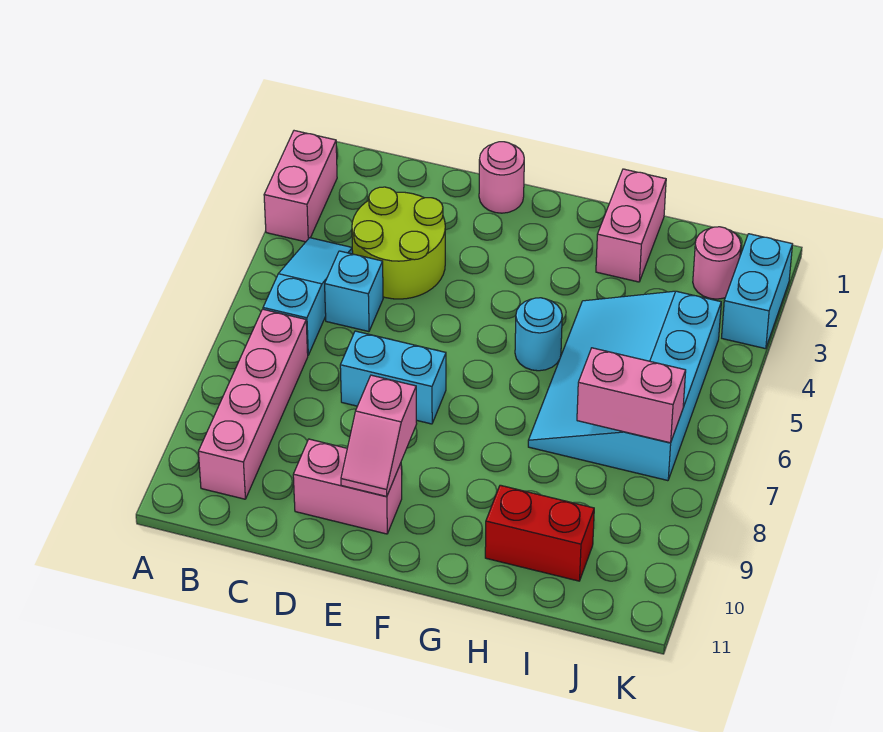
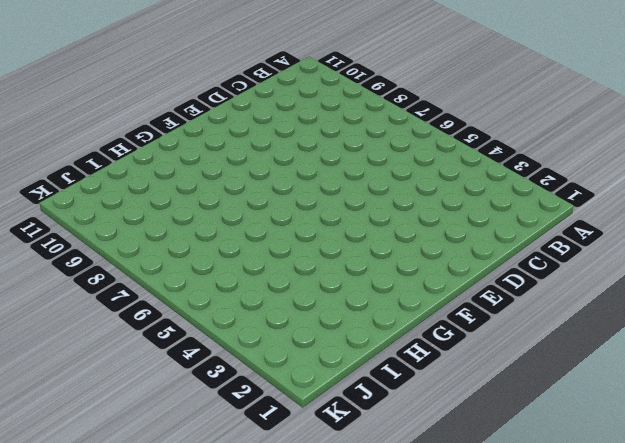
none -> pink brick A2:A3 level 1
none -> cyan slope B4:B6 level 1 top 6
none -> pink brick B7:B10 level 1

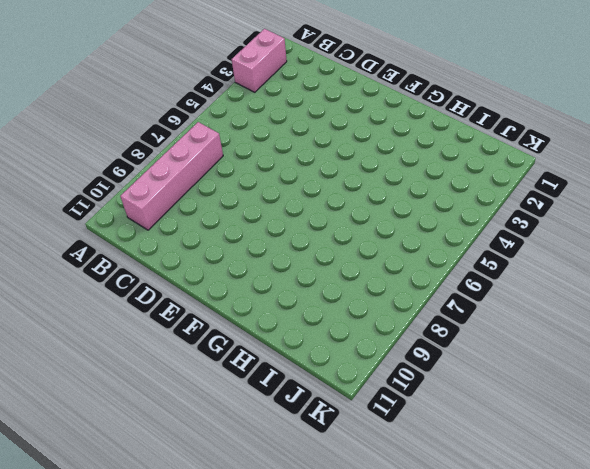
none -> cyan slope B4:B6 level 1 top 6
none -> lime round brick C3:D4 level 1
none -> cyan brick C5 level 1

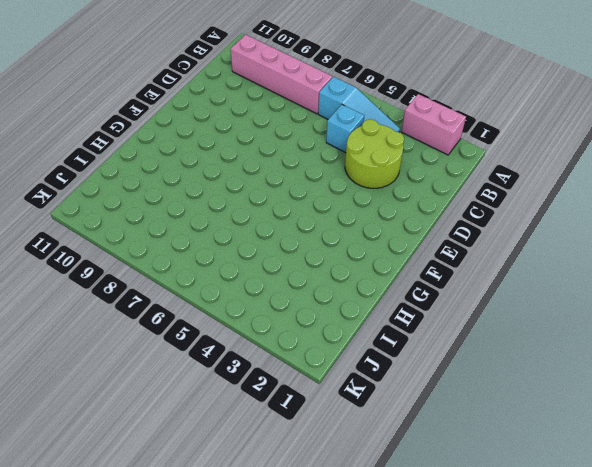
none -> cyan brick D7:E7 level 1
none -> pink brick D10:E10 level 1
none -> pink round brick E1 level 1

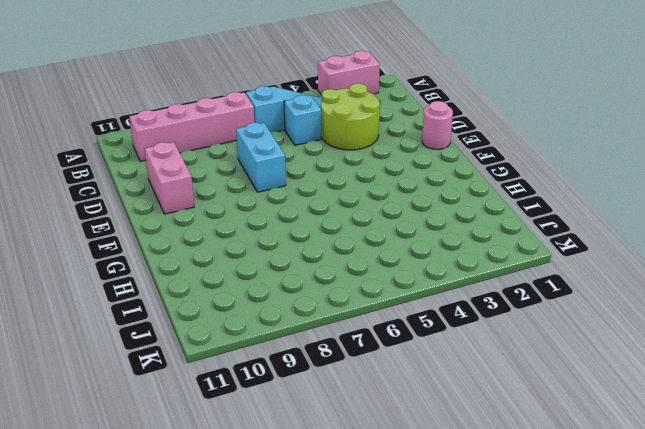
none -> cyan round brick G5 level 1
none -> pink brick H1:H2 level 1
none -> cyan slope H4:J7 level 1 top J

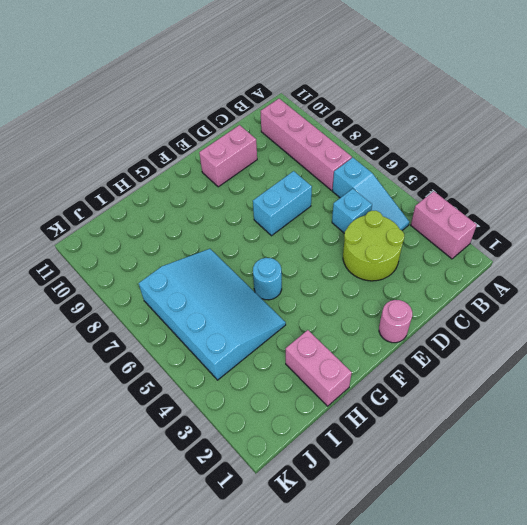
none -> red brick H10:I10 level 1
none -> pink round brick J2 level 1
none -> cyan brick K2:K3 level 1

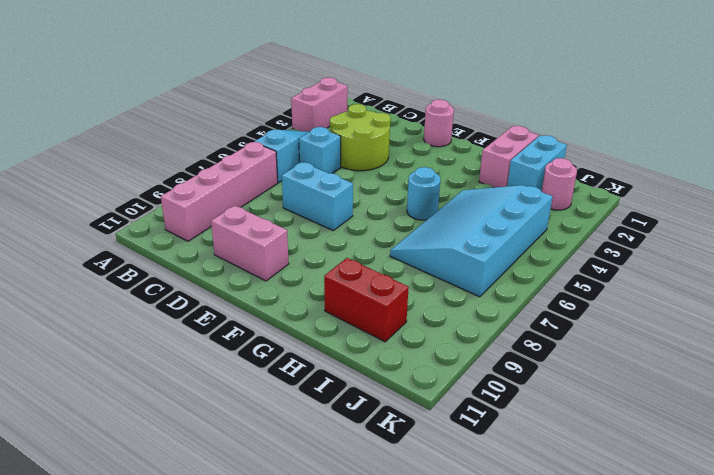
cyan brick I1:I2 level 1 -> cyan brick K2:K3 level 1
none -> pink slope E9:E10 level 2 top 9
none -> pink brick I7:J7 level 2

